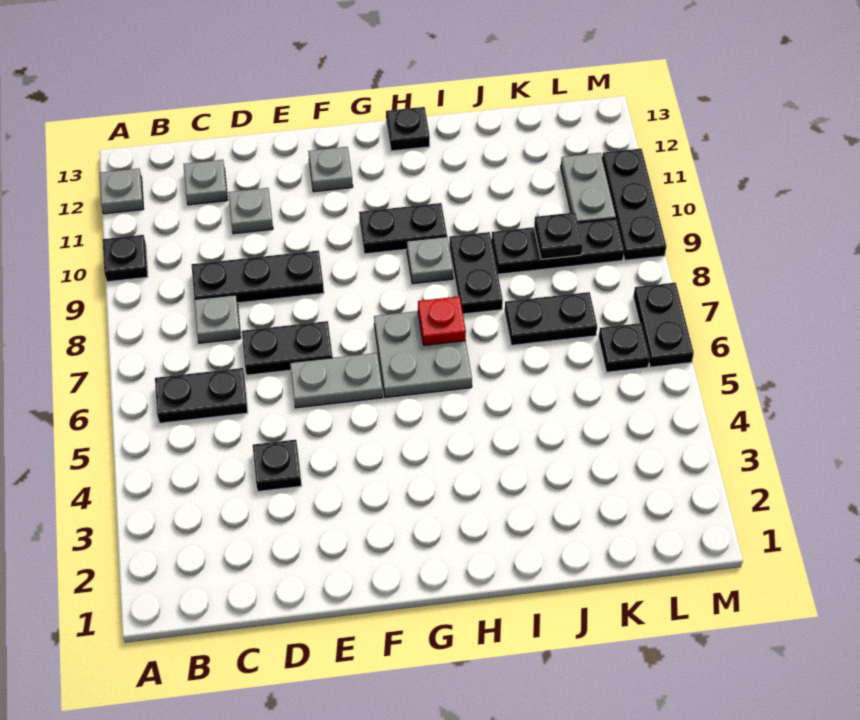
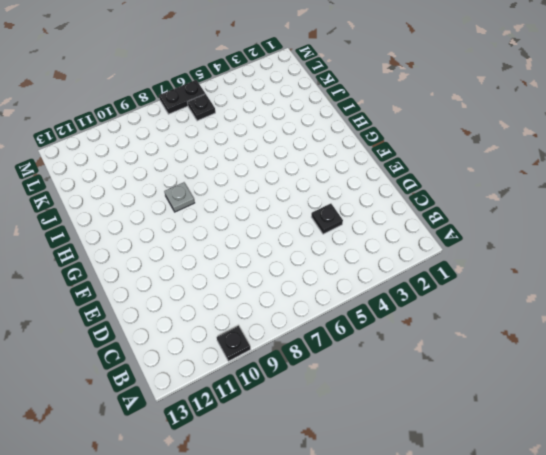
none -> grey plate A12 level 1
none -> black plate B6:C6 level 1
none -> grey plate C8 level 1

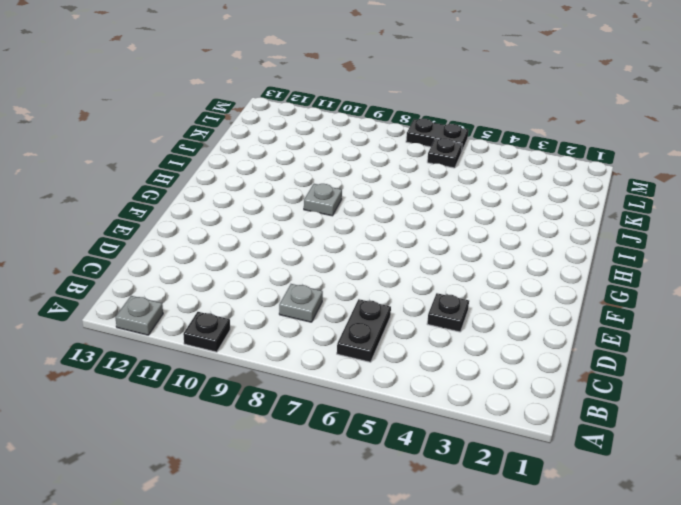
none -> black plate C9:E9 level 1
none -> grey plate C12 level 1
none -> black plate D7:E7 level 1

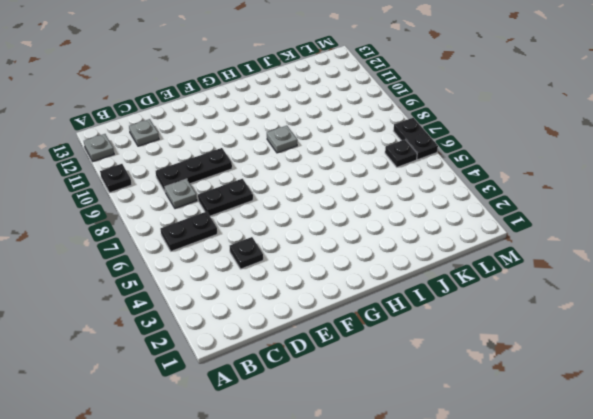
none -> grey plate D11 level 1
none -> grey plate E6:F6 level 1
none -> grey plate F12 level 1

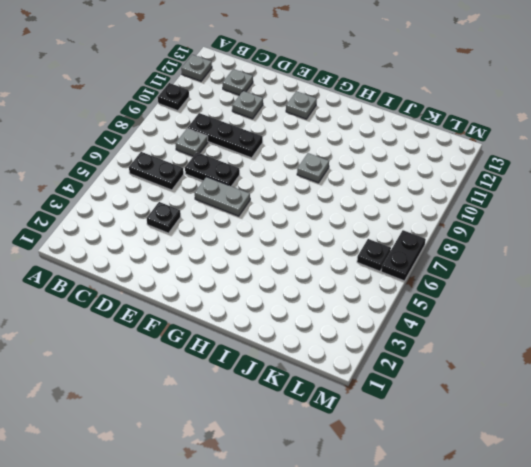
none -> grey plate G6:H7 level 1
none -> black plate G10:H10 level 1
none -> black plate H13 level 1

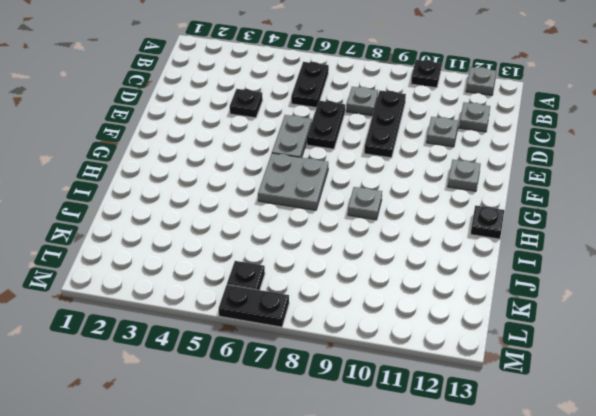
none -> black plate G10:H10 level 1
none -> black plate I8:I9 level 1
none -> black plate J7:K7 level 1

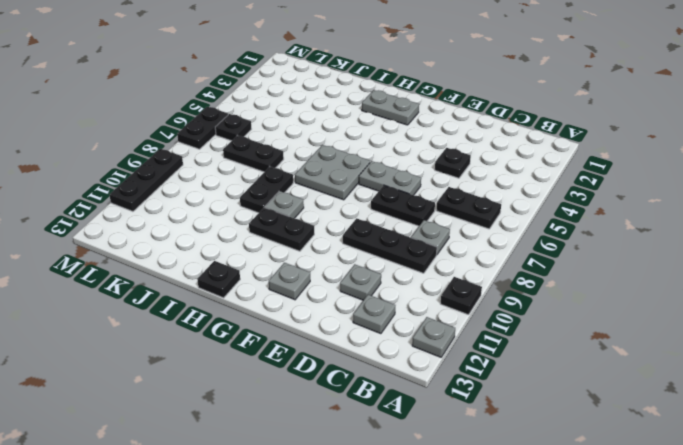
grey plate G2:H2 level 1 -> grey plate L10:L11 level 1
none -> black plate J9:L9 level 1
none -> red plate H7 level 2
none -> black plate K9 level 2

